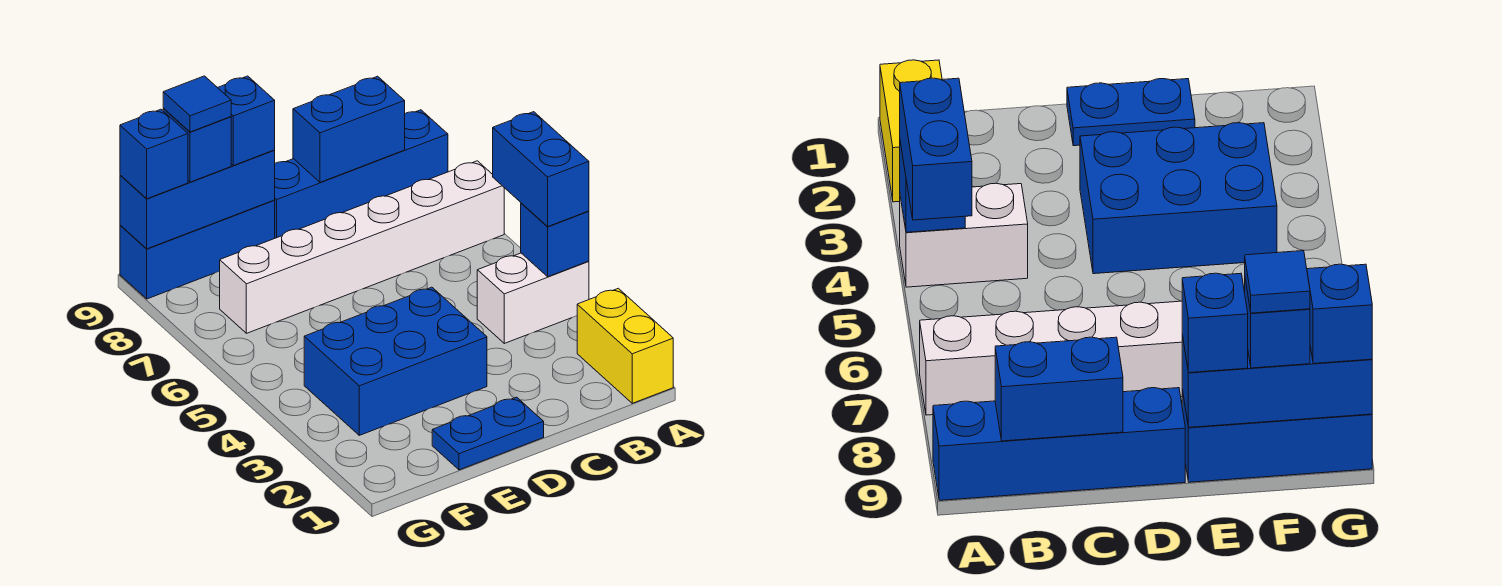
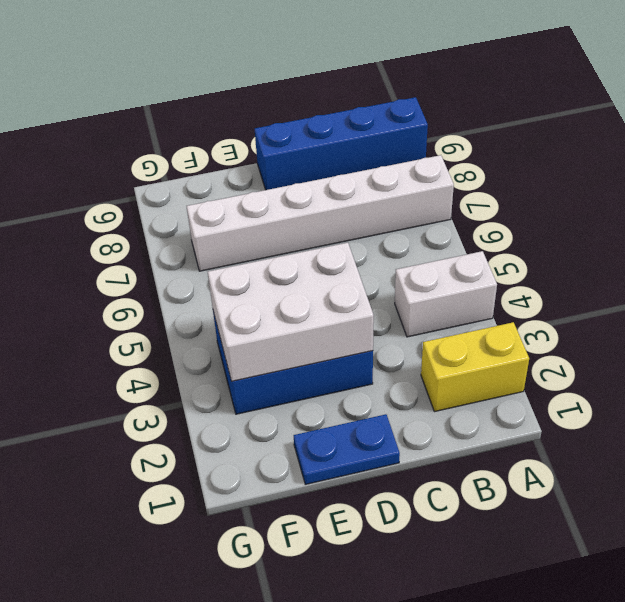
yellow brick A2:B2 level 1 -> yellow brick A1:A2 level 1
white brick D3:F4 level 2 -> none
none -> blue brick E9:G9 level 1
none -> blue brick A4 level 2
none -> blue brick B9:C9 level 2

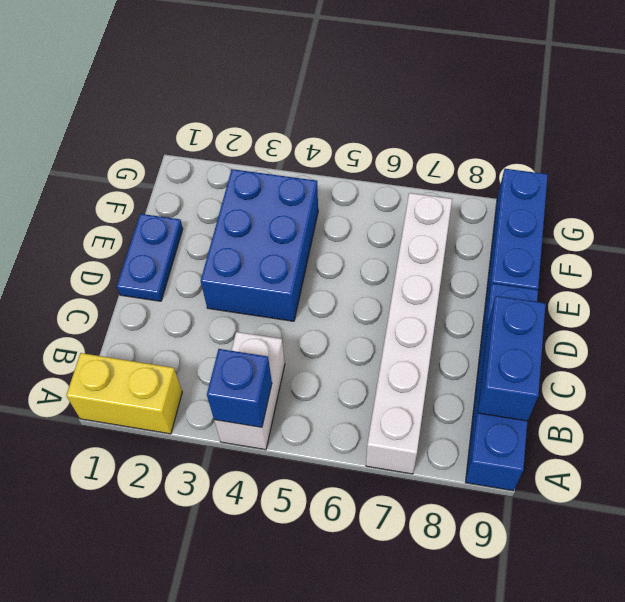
none -> blue brick E9:G9 level 2
none -> blue brick A4:A5 level 3
none -> blue brick E9 level 3

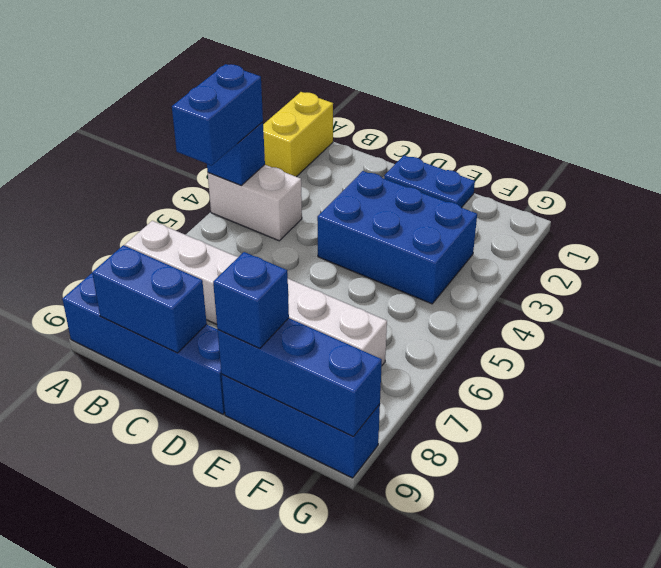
none -> blue brick F9 level 3
none -> blue brick G9 level 3
none -> blue tile F9 level 4

